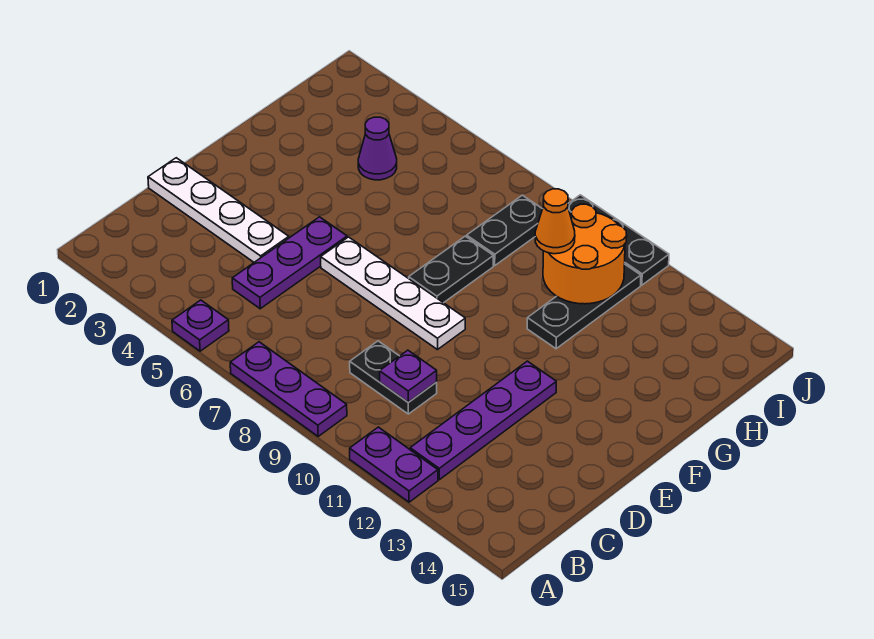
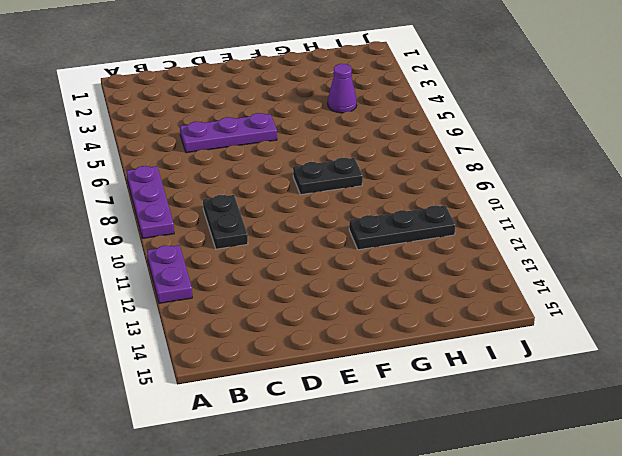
none -> purple plate A5 level 1
none -> purple plate B12:E12 level 1
none -> white plate D1:D4 level 1

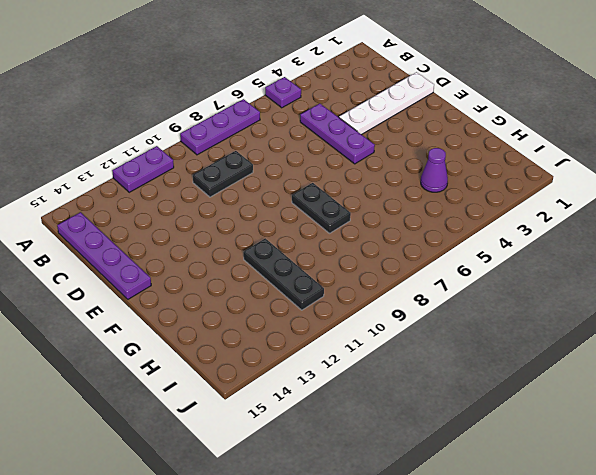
purple plate B15:E15 level 1 -> purple plate B12:E12 level 1
none -> white plate E6:E9 level 1
none -> black plate H8:I8 level 1
none -> black plate J9:J11 level 1

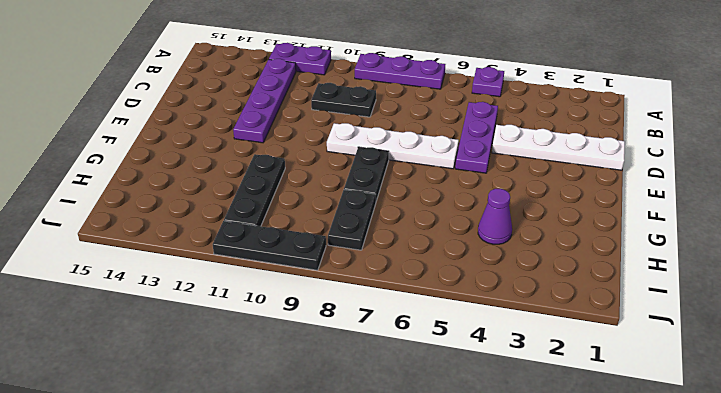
none -> purple plate C10 level 2
none -> orange round brick H10:I11 level 2
none -> orange cone H10 level 3

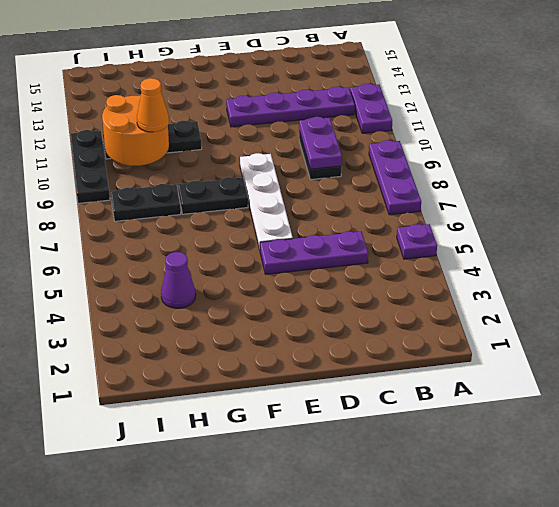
purple plate C9:C10 level 2 -> purple plate C10 level 2
none -> white plate D1:D4 level 1

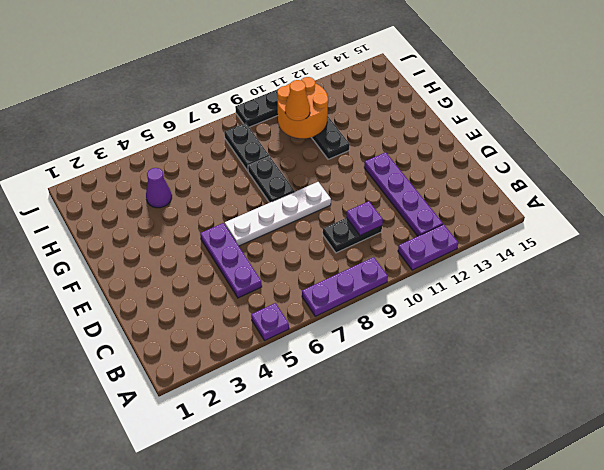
none -> white plate D1:D4 level 1

